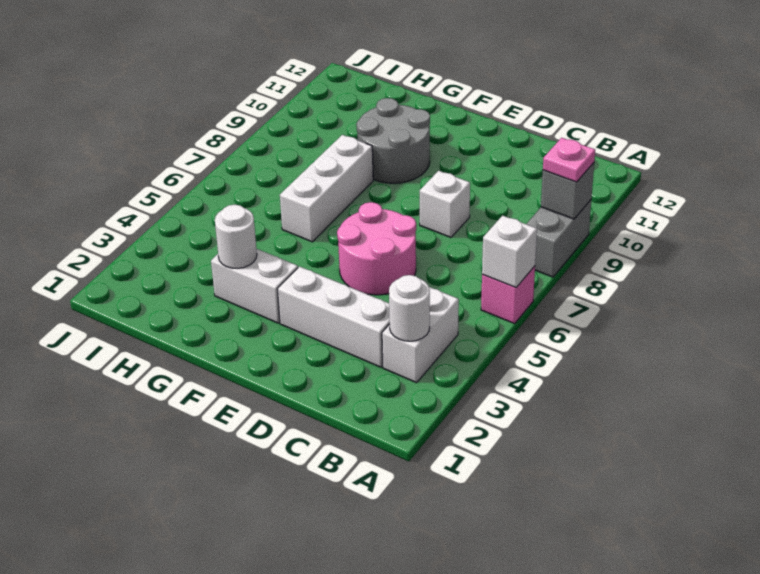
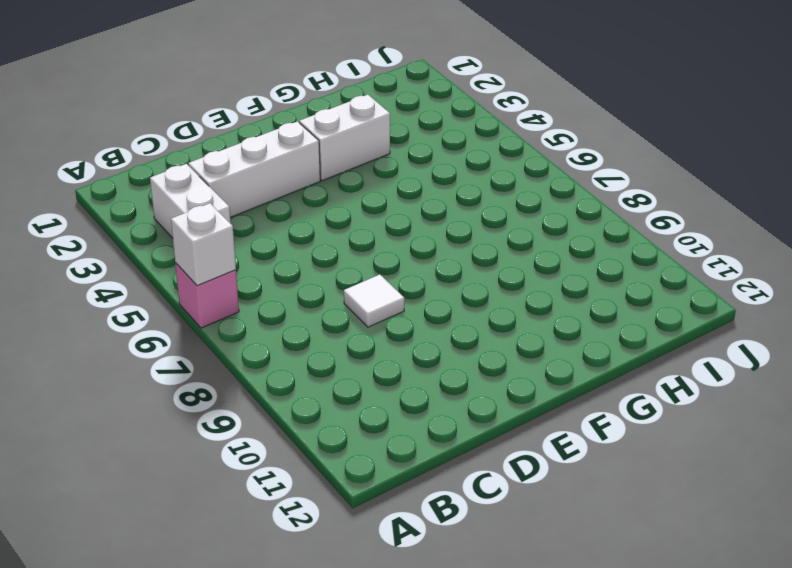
white tile D8 level 1 -> white brick D8 level 1
none -> grey brick A8:A9 level 1
none -> pink round brick D5:E6 level 1
none -> grey round brick F9:G10 level 1

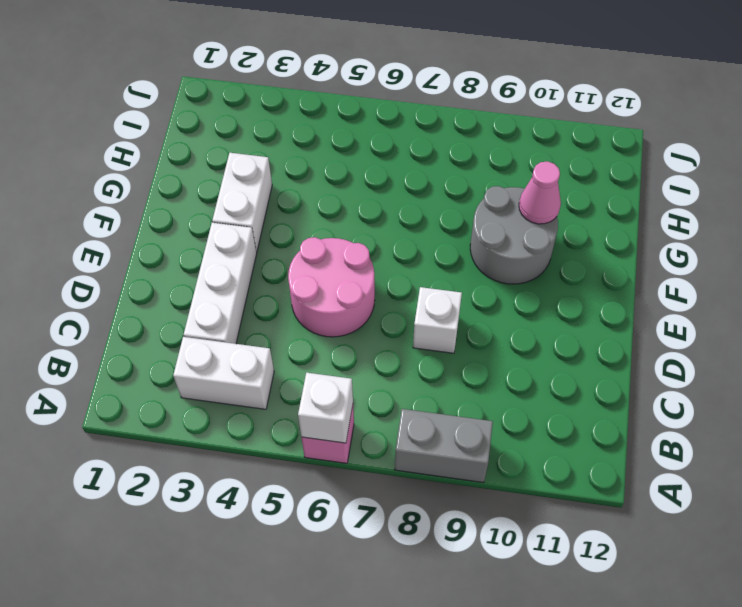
pink cone G10 level 2 -> none
none -> white brick G6:G8 level 1
none -> grey brick A9 level 2
none -> white round brick B3 level 2

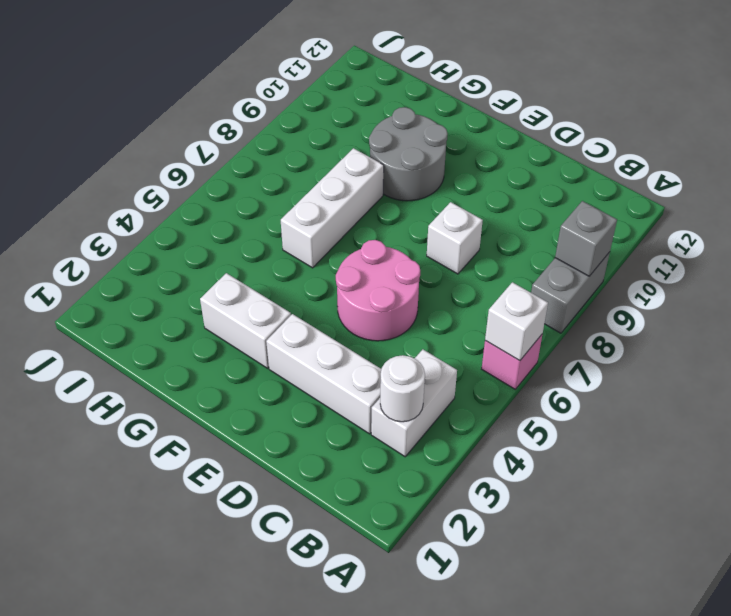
none -> white round brick G3 level 2
none -> pink plate A9 level 3

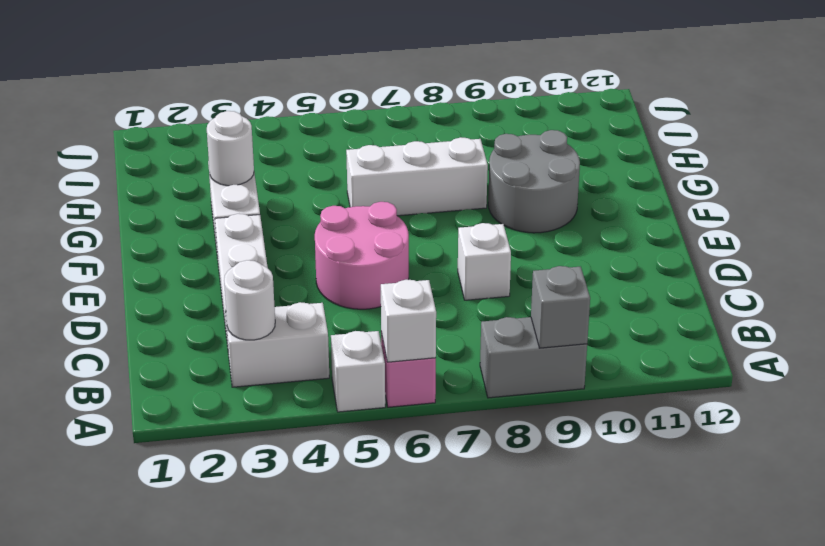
white brick A5 level 1 -> none
none -> pink plate A9 level 3

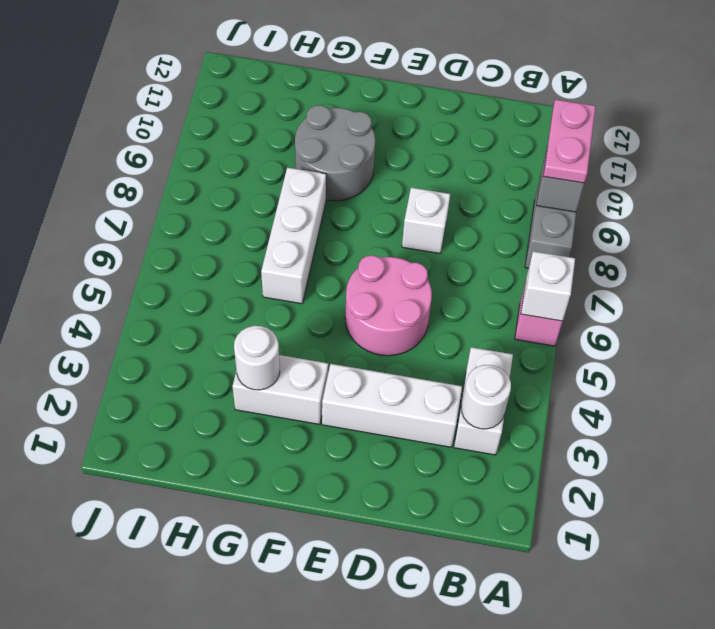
pink plate A9:A10 level 3 -> pink plate A9 level 3

